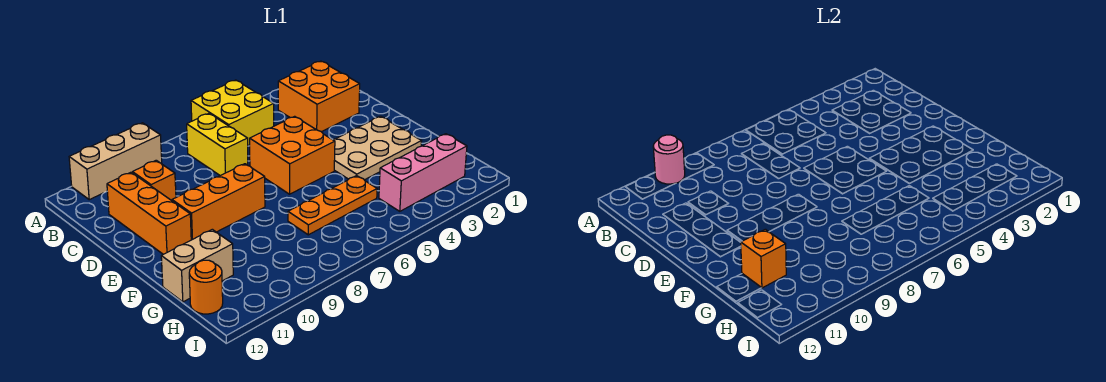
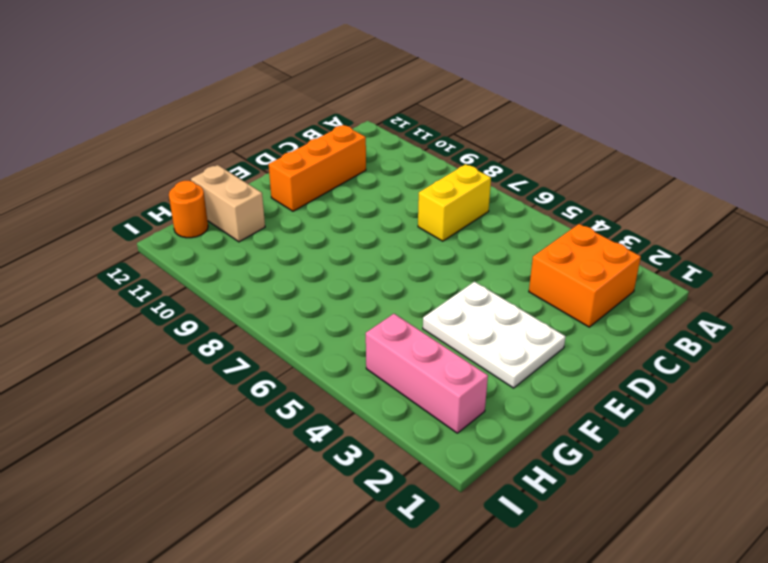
white plate E2:F4 level 1 -> tan plate E2:F4 level 1
none -> yellow brick A5:B6 level 1
none -> tan brick A9:A11 level 1
none -> orange brick C10 level 1

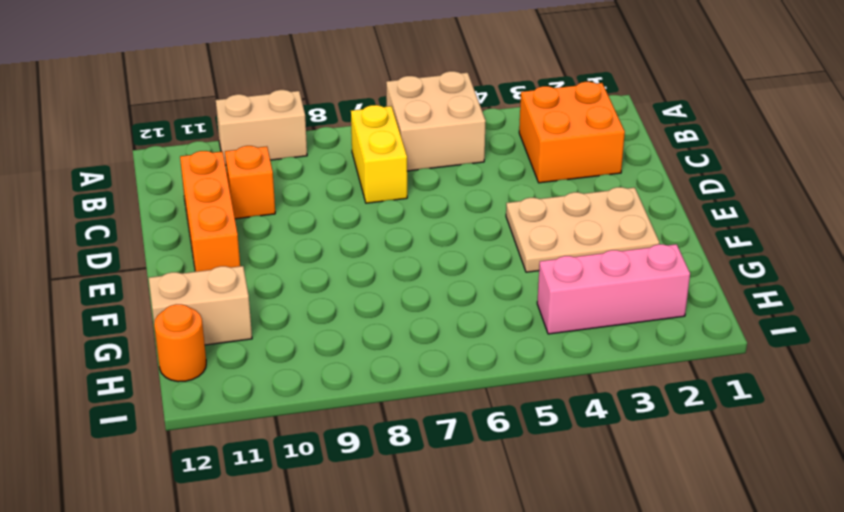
tan brick A5:B6 level 1 -> yellow brick A5:B6 level 1
tan brick A9:A10 level 1 -> tan brick A9:A11 level 1
none -> orange brick D5:E6 level 1
none -> orange brick E8:E10 level 1
none -> orange plate G5:G7 level 1

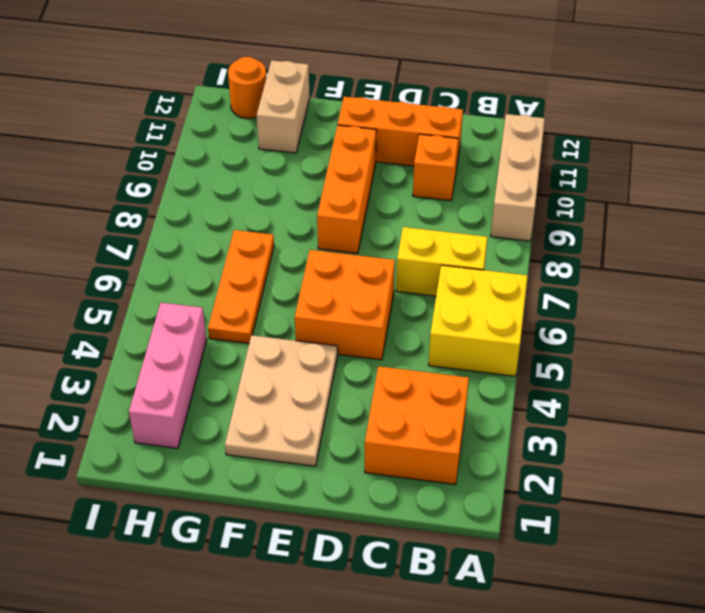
none -> pink round brick A10 level 2
none -> orange brick G11 level 2

